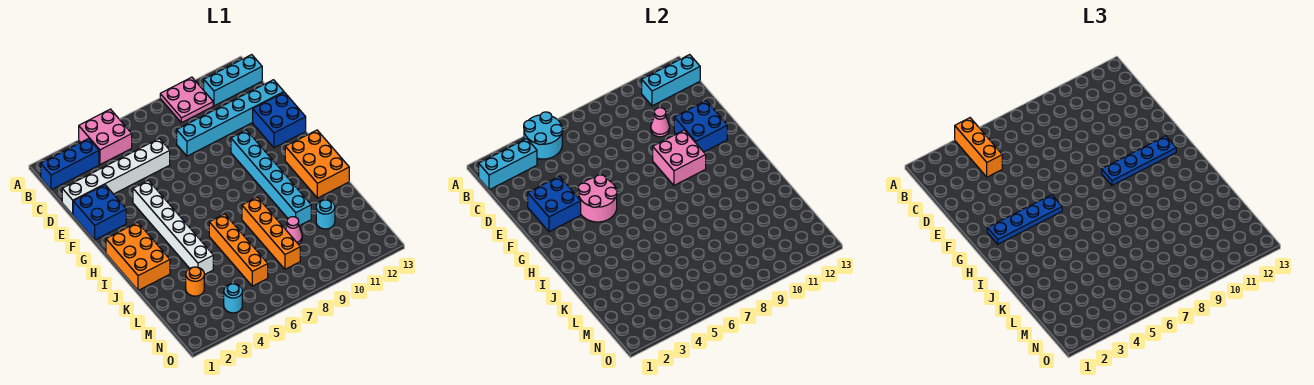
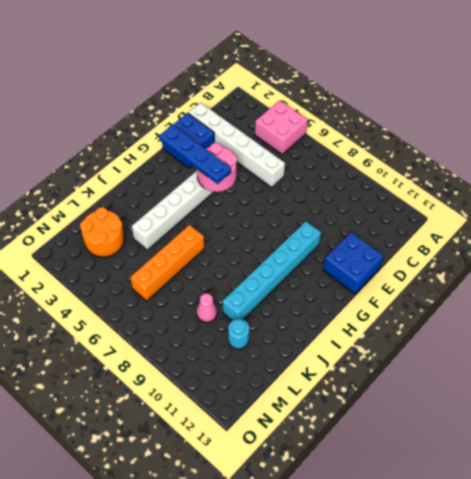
orange round brick L2:M3 level 1 -> orange round brick L3 level 1
none -> pink plate A9:B10 level 1
none -> blue brick B1:B3 level 1
none -> cyan brick B11:B13 level 1

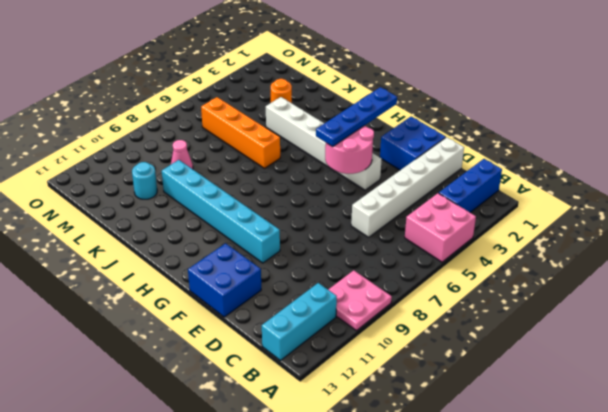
none -> cyan brick D8:D13 level 1
none -> orange brick H1:J2 level 1
none -> orange brick H12:J13 level 1

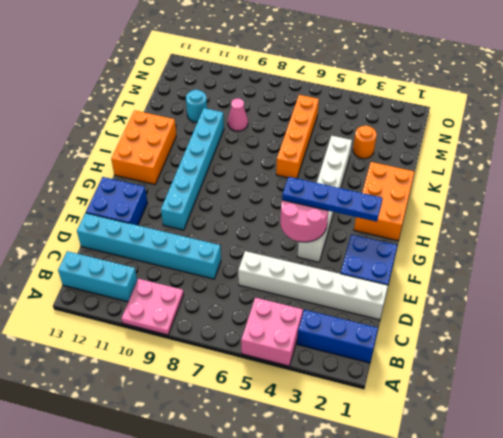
none -> orange brick J8:M8 level 1
none -> cyan round brick N4 level 1
none -> cyan round brick A4:B5 level 2

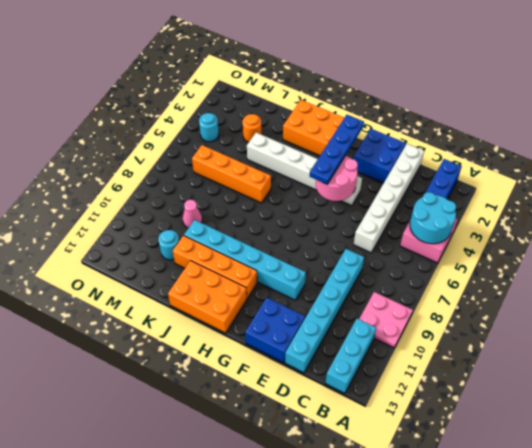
orange brick H11:K11 level 1 -> orange brick J8:M8 level 1
none -> cyan brick B1:B3 level 2
none -> cyan brick B11:B13 level 2
none -> pink cone D10 level 2

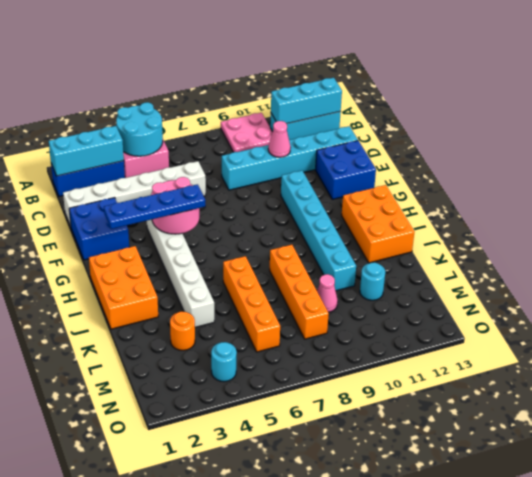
none -> blue brick E2:F3 level 2
none -> blue brick E11:F12 level 2
none -> pink brick F9:G10 level 2

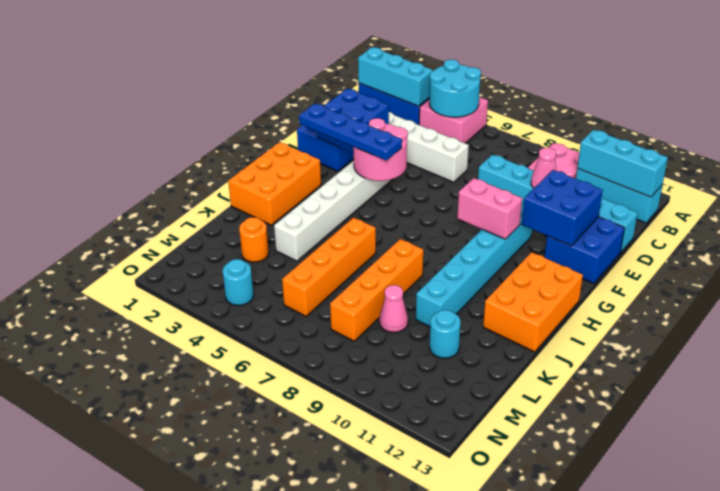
pink brick G9:G10 level 2 -> pink brick F9:G10 level 2
none -> orange brick A4:C4 level 3
none -> blue plate G9:G12 level 3

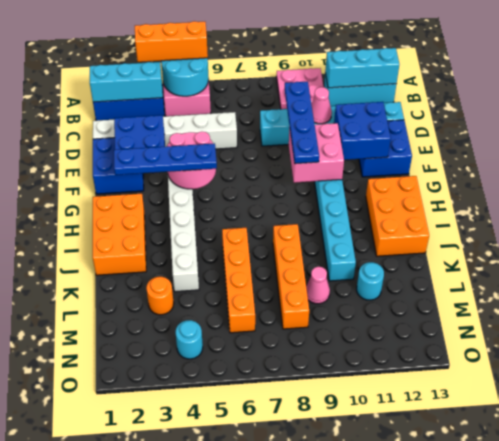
orange brick A3:A5 level 3 -> orange brick A4:C4 level 3
blue plate D9:G9 level 3 -> blue plate G9:G12 level 3

